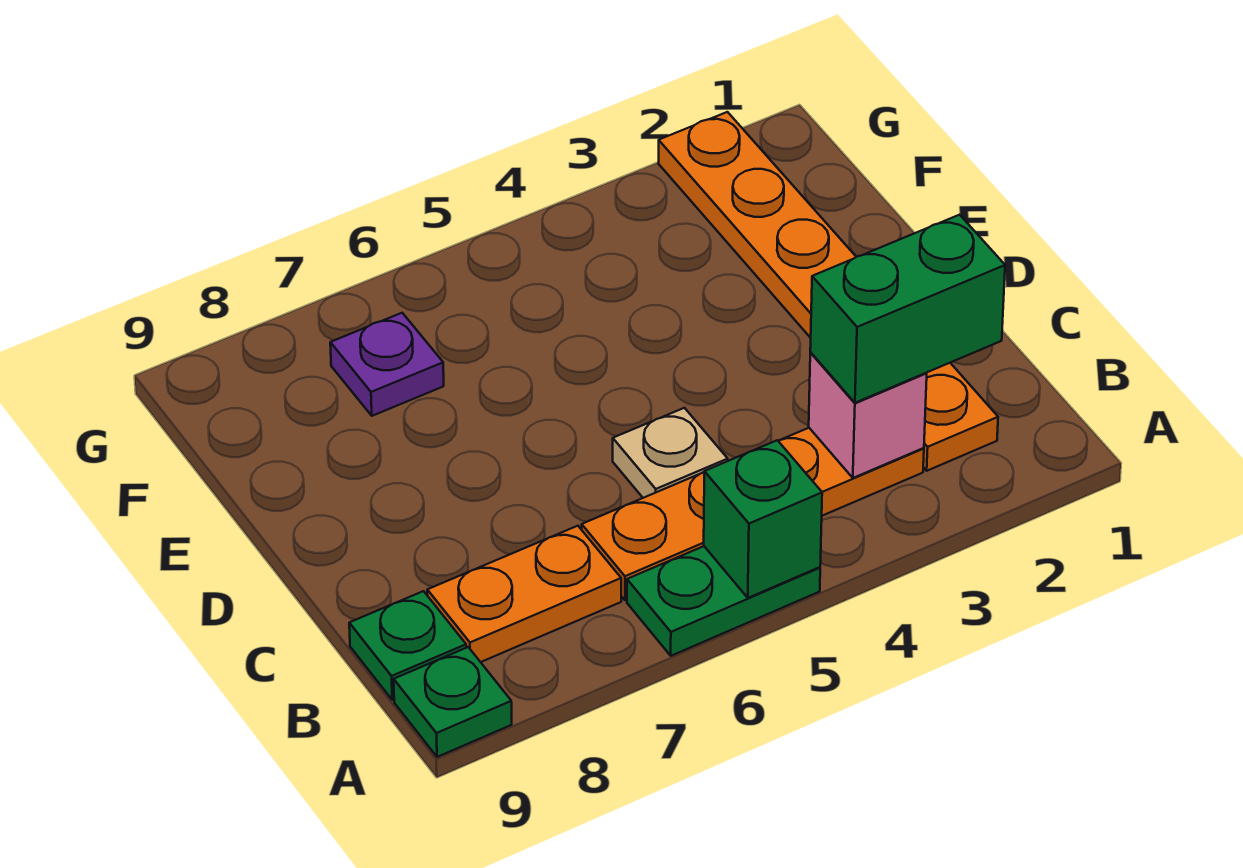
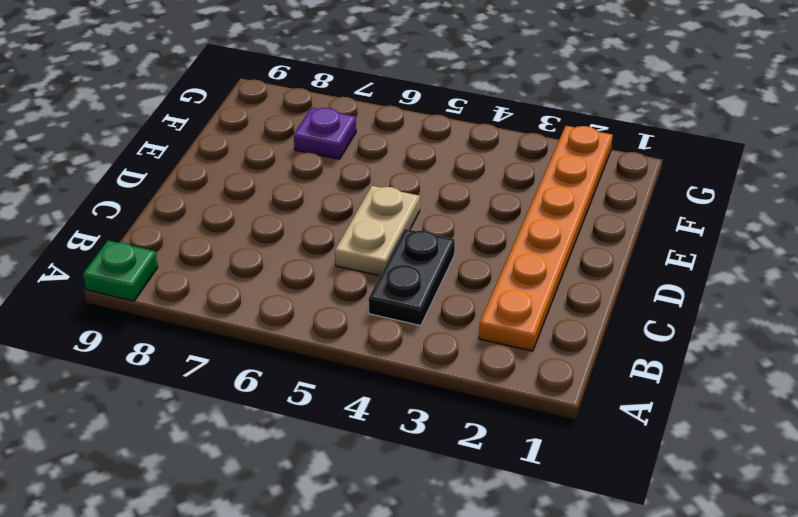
black plate B4:C4 level 1 -> orange plate B3:B6 level 1
tan plate C5:D5 level 1 -> tan plate C5 level 1
none -> green plate A5:A6 level 1
none -> orange plate B7:B8 level 1

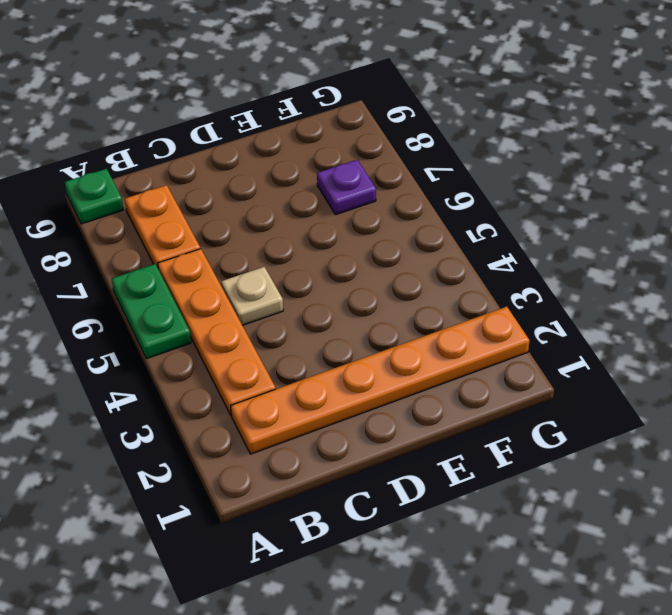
none -> green plate B9 level 1
none -> green brick A5 level 2

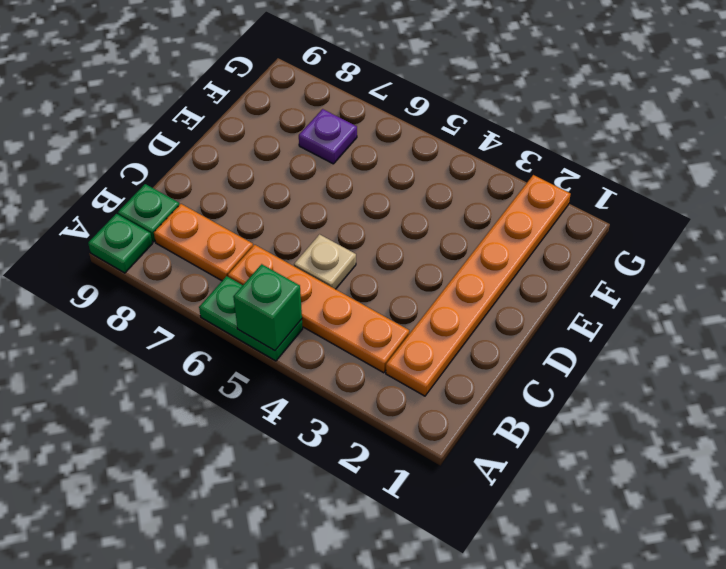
none -> pink brick B3 level 2
none -> green brick B2:B3 level 3

